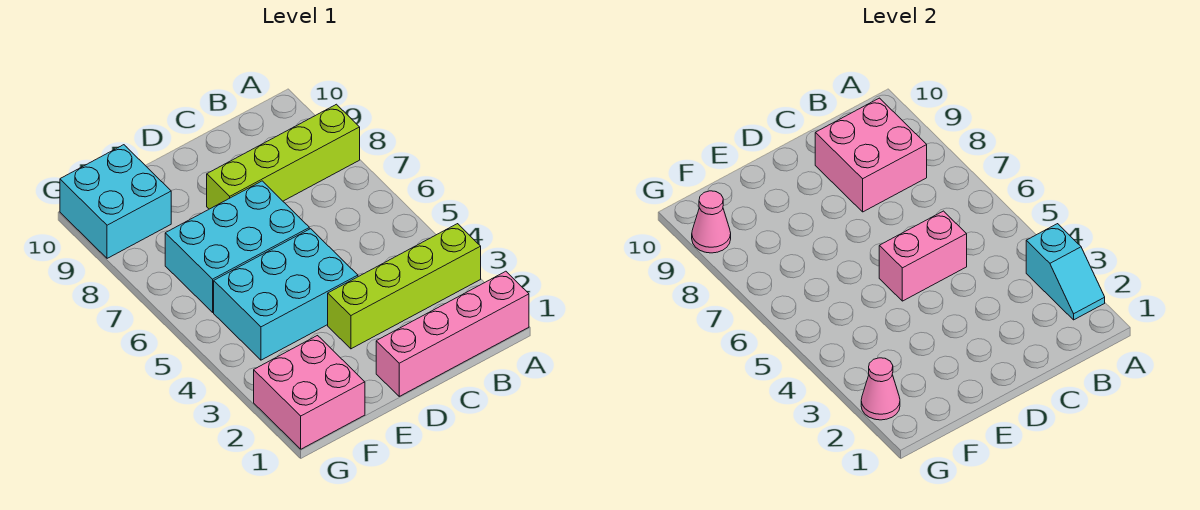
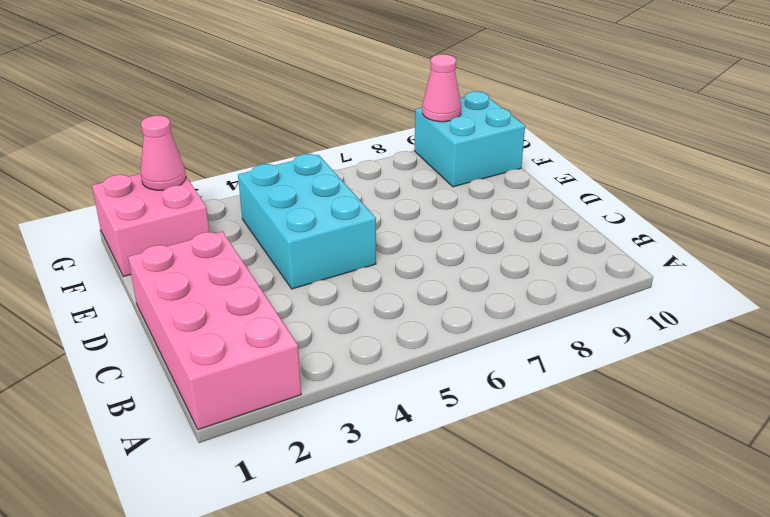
pink brick A1:D2 level 1 -> pink brick A1:D1 level 1
none -> lime brick A3:D3 level 1
none -> lime brick A8:D8 level 1
none -> cyan brick D6:F7 level 1

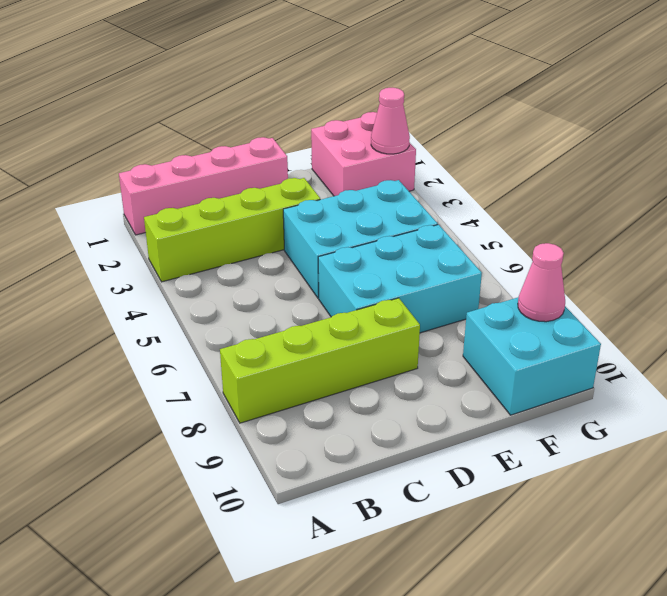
none -> cyan slope A2:A3 level 2 top 3
none -> pink brick B8:C9 level 2
none -> pink brick C5:D5 level 2

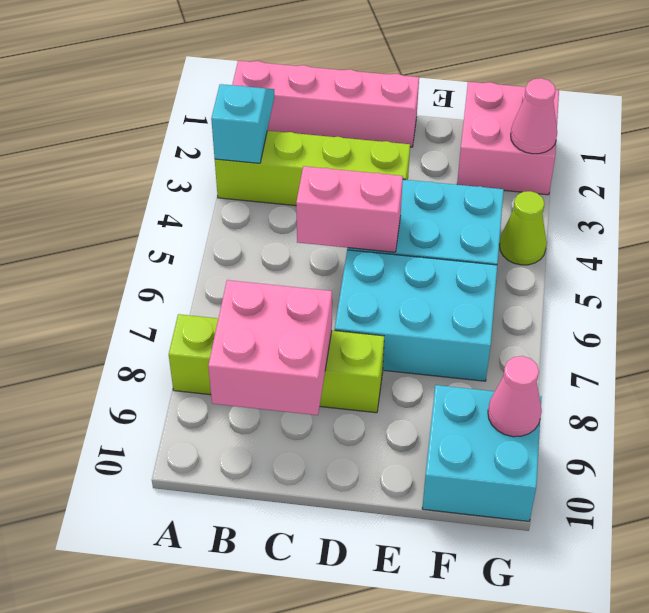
lime cone G4 level 1 -> none

